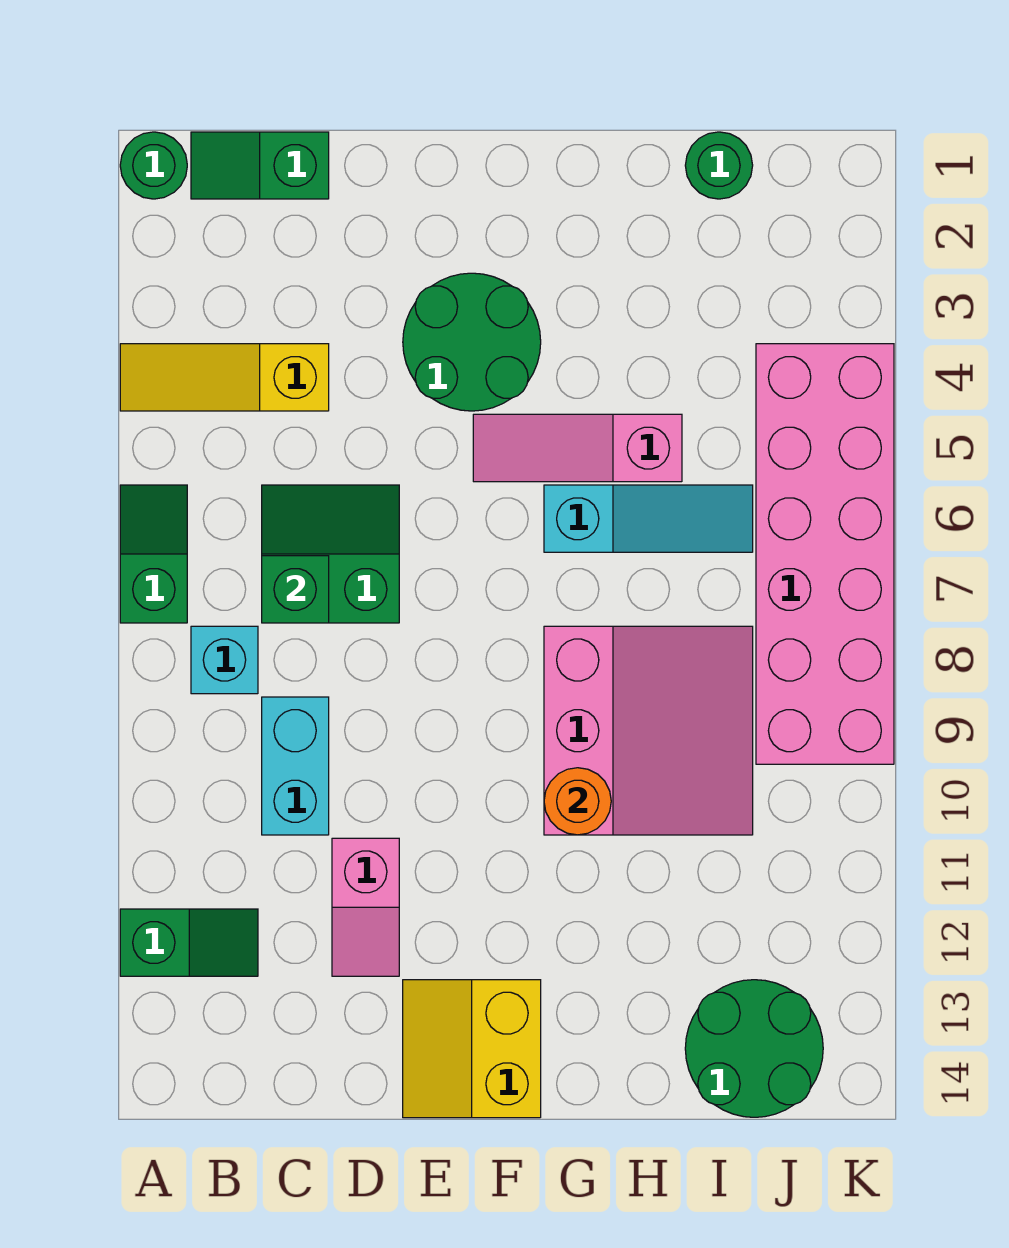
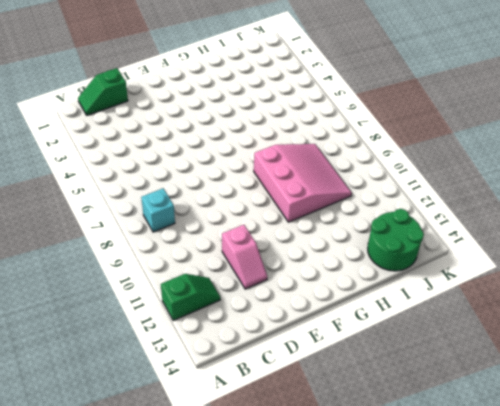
none -> green round brick A1 level 1
none -> yellow slope A4:C4 level 1 top C
none -> green slope A6:A7 level 1 top 7

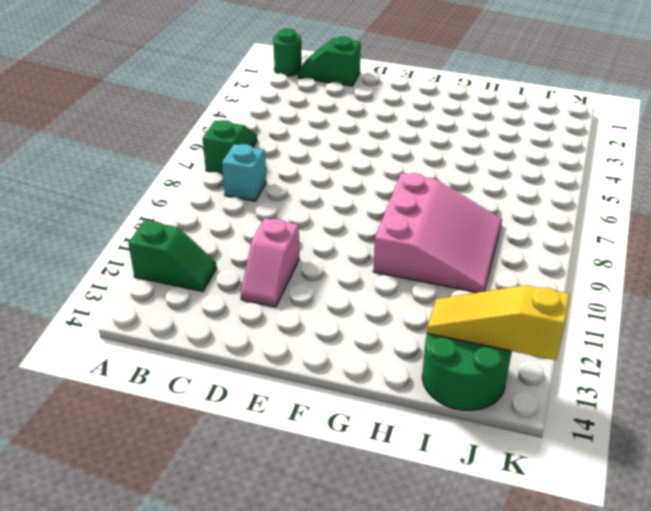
yellow slope I13:K13 level 2 top K -> yellow slope A4:C4 level 1 top C
none -> green slope C6:D7 level 1 top 7
none -> cyan brick C9:C10 level 1
none -> green round brick E3:F4 level 1

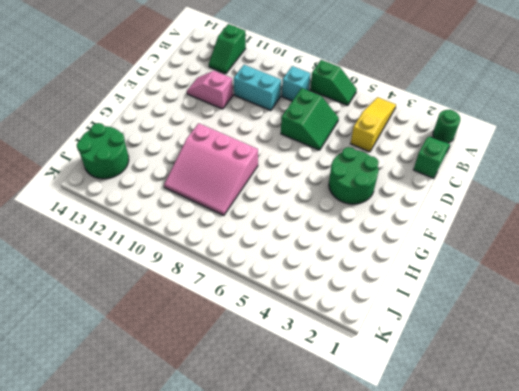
none -> yellow slope E13:F14 level 1 top F
none -> pink slope F5:H5 level 1 top H
none -> cyan slope G6:I6 level 1 top G

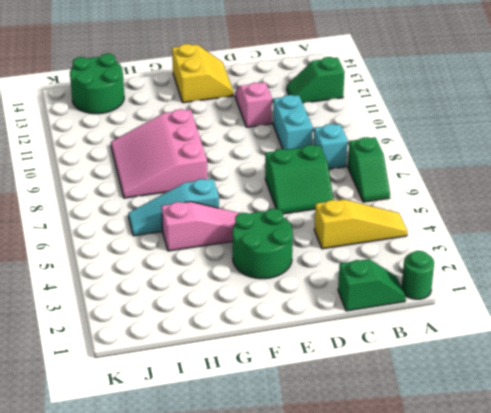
none -> green round brick I1 level 1
none -> pink brick J4:K9 level 1
none -> green brick C7 level 2

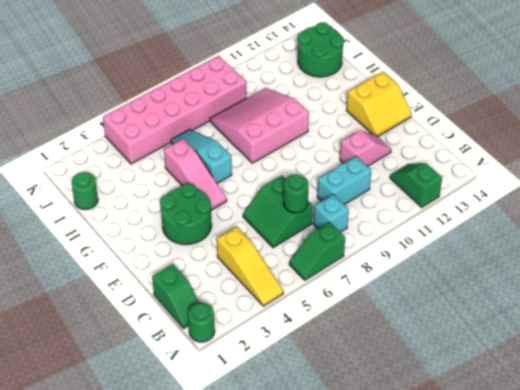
green round brick C7 level 2 -> green brick C7 level 2
none -> orange round brick G10 level 2

